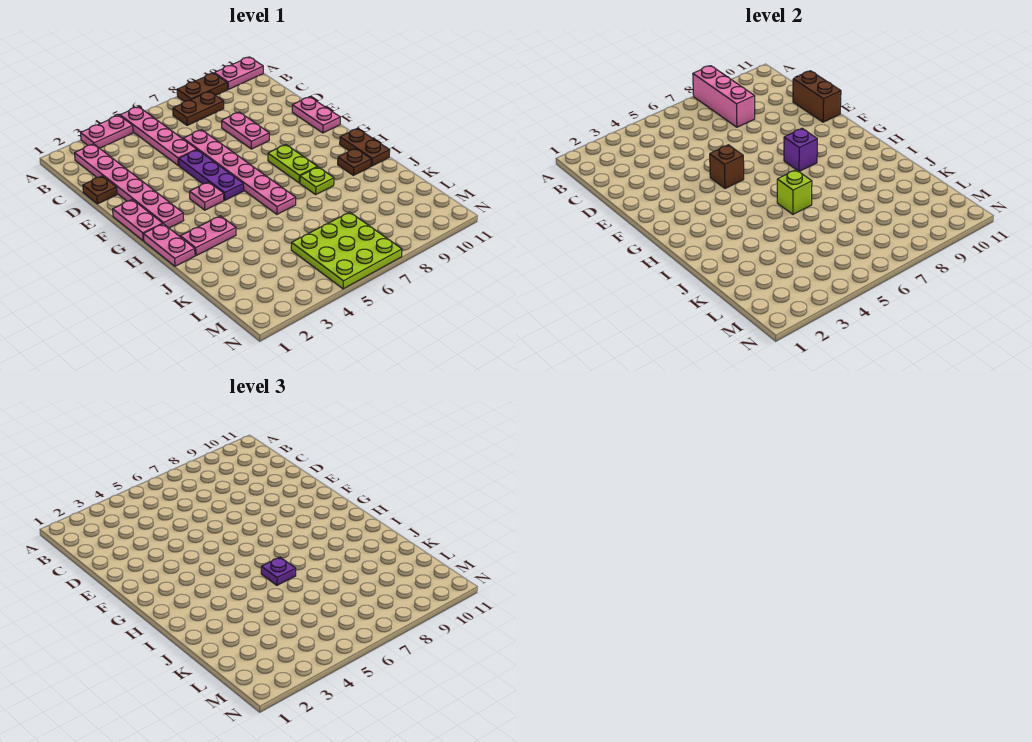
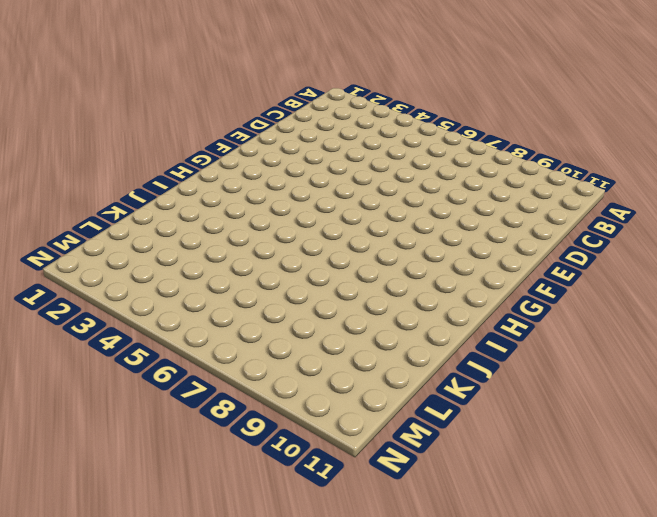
none -> pink plate A3:A4 level 1
none -> pink plate A5:D5 level 1
none -> brown plate A8:A9 level 1

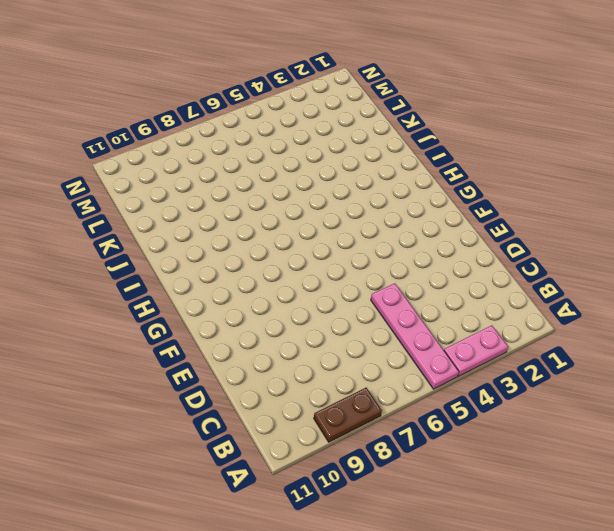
none -> pink plate A10:A11 level 1
none -> pink plate B2:G2 level 1
none -> brown plate B7:B8 level 1

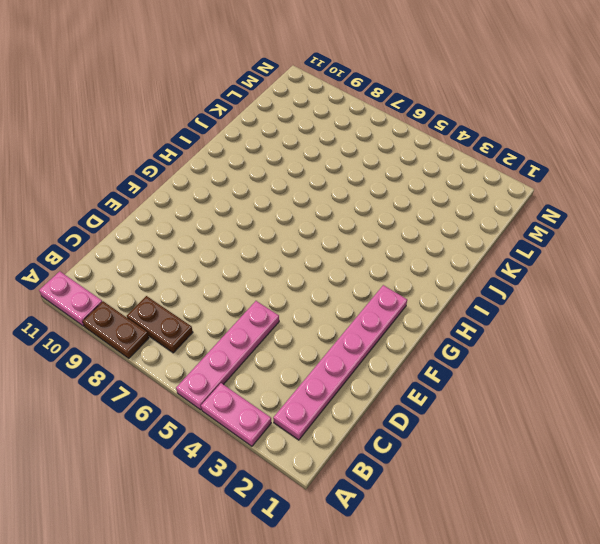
none -> brown plate D1 level 1
none -> pink plate D6:I6 level 1
none -> pink plate D8:E8 level 1

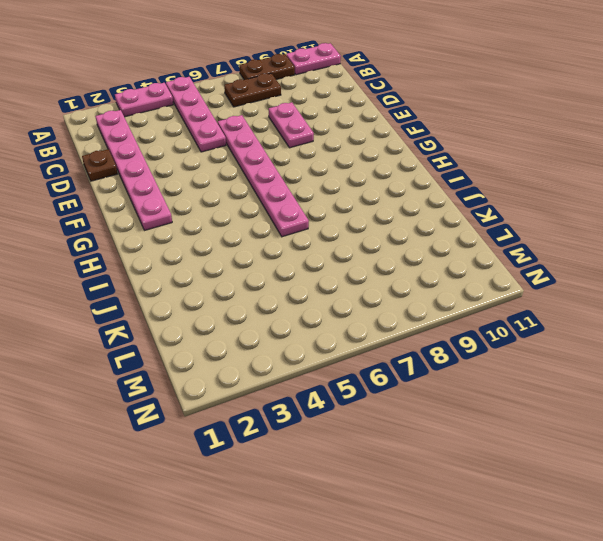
none -> purple plate E5:G5 level 1
none -> pink plate E11:F11 level 1
none -> pink plate F1:G1 level 1

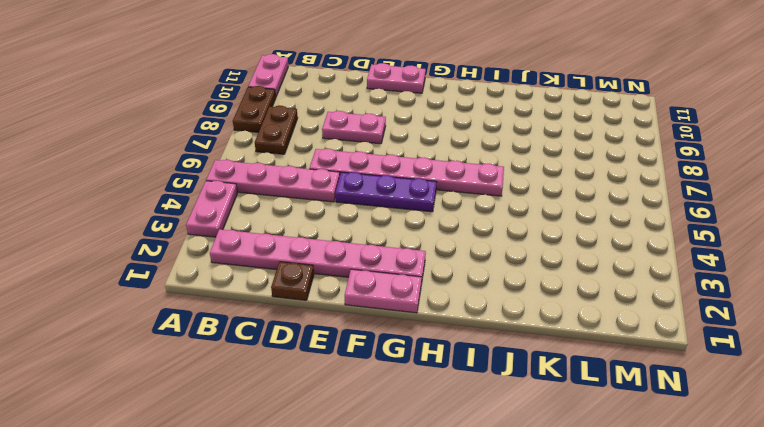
none -> pink plate G4 level 1
none -> lime plate G8:H8 level 1
none -> pink plate H1:I1 level 1

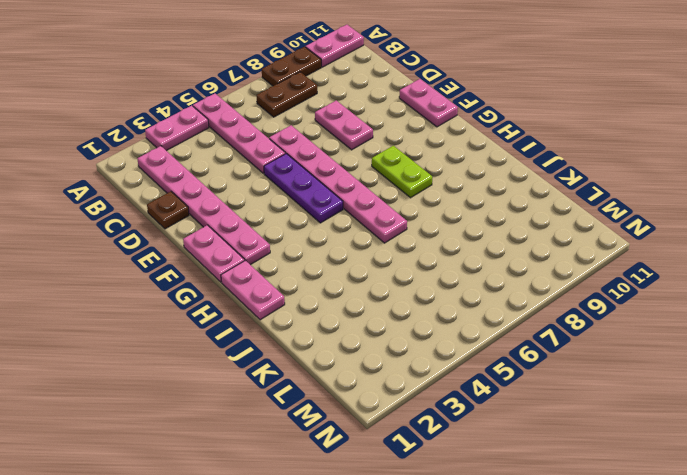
none -> pink plate G4 level 1
none -> brown plate H11:I11 level 1
none -> pink plate I2:I3 level 1

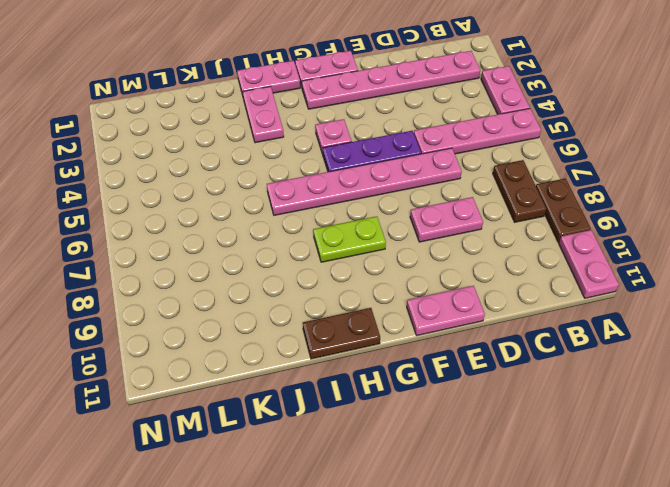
none -> brown plate D1 level 1
none -> lime plate I8 level 1
none -> brown plate I10 level 1

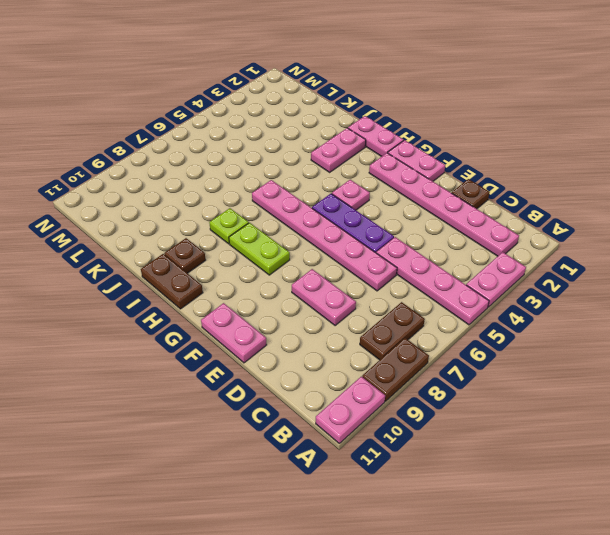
none -> lime plate L5:N7 level 1
none -> pink brick A8:C8 level 2
none -> brown brick D11:E11 level 2

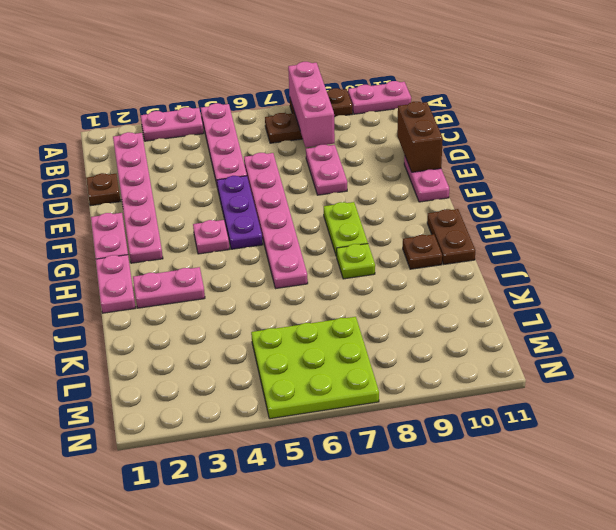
none -> brown brick F5 level 2
none -> purple brick G8 level 2
none -> lime brick I6 level 2

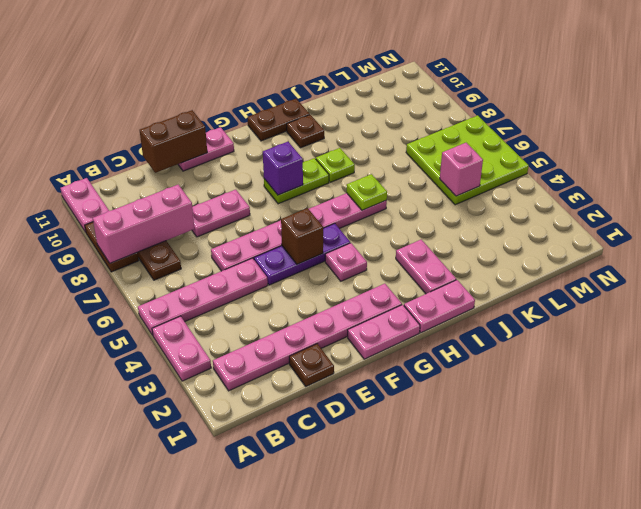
lime plate I6 level 2 -> lime brick I6 level 2
pink brick L5 level 2 -> none
none -> purple plate I6 level 3

